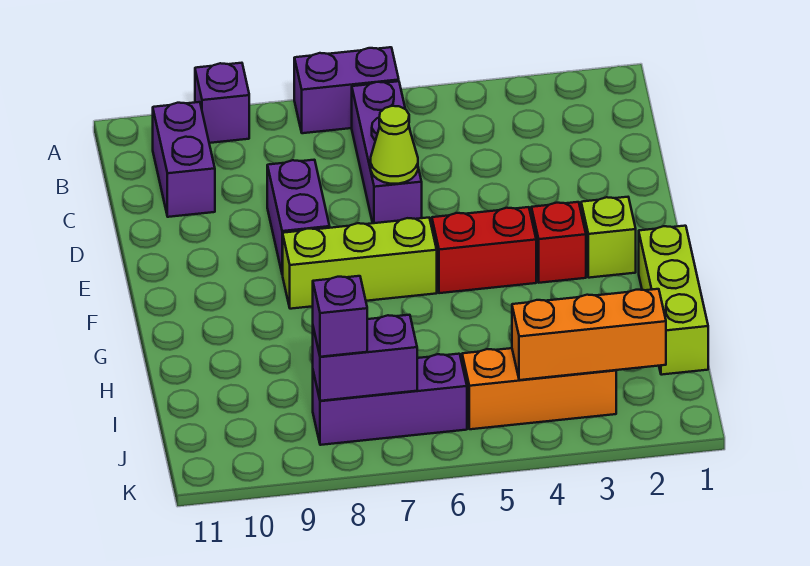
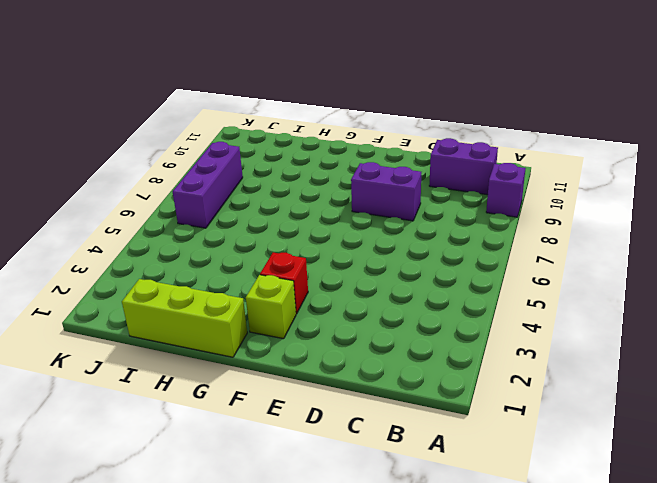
none -> purple brick A6:A7 level 1
none -> purple brick B6:D6 level 1
none -> red brick F4:F5 level 1

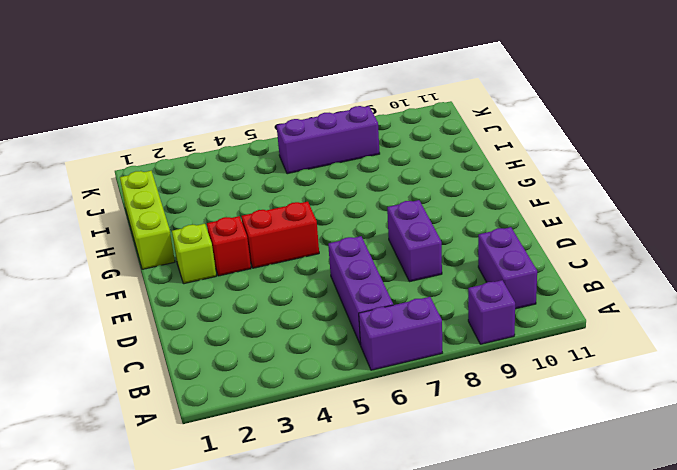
none -> lime brick F6:F8 level 1
none -> orange brick J3:J5 level 1
none -> lime cone D6 level 2

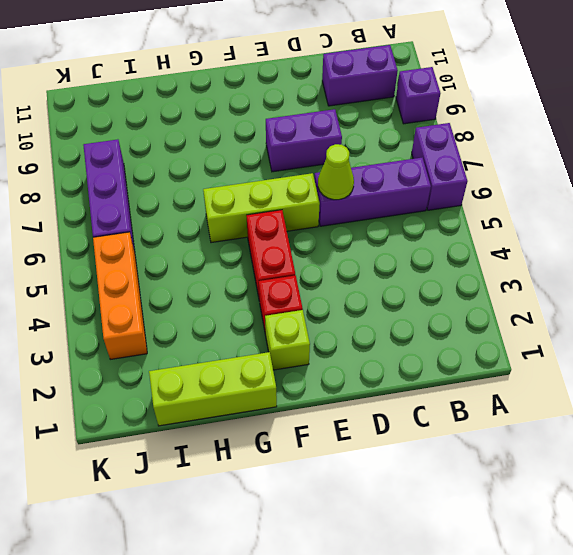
lime brick E6:G6 level 1 -> lime brick F6:F8 level 1
none -> orange brick J2:J4 level 2
none -> purple brick J7:J8 level 2
none -> purple brick J8 level 3

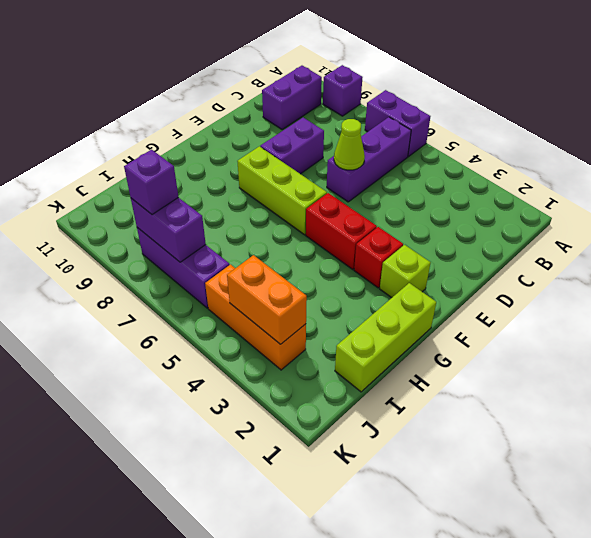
orange brick J3:J4 level 2 -> orange brick J2:J4 level 2

